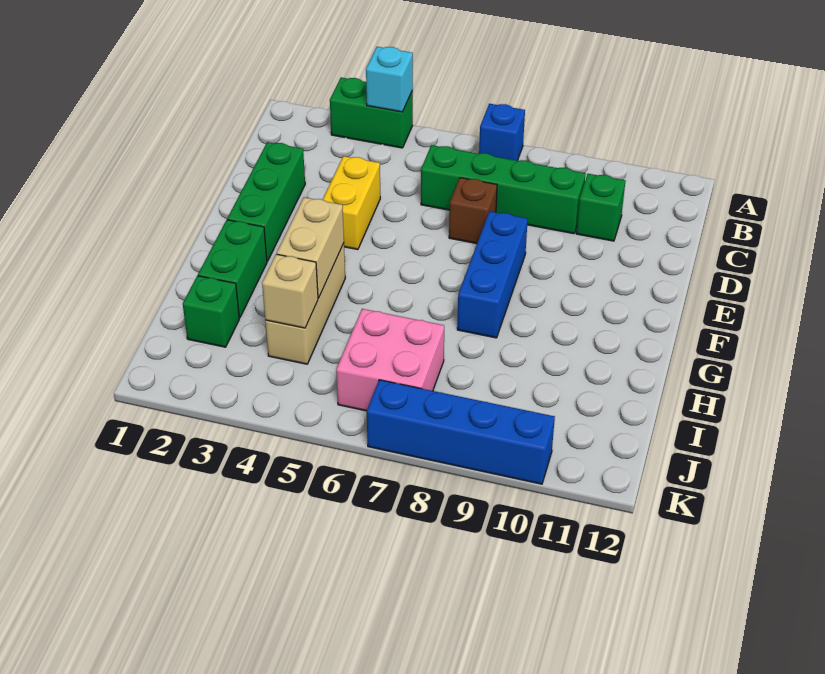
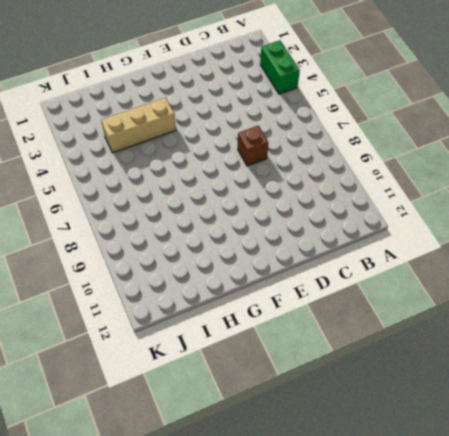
none -> blue brick A7 level 1
none -> green brick C6:C9 level 1
none -> green brick C10 level 1

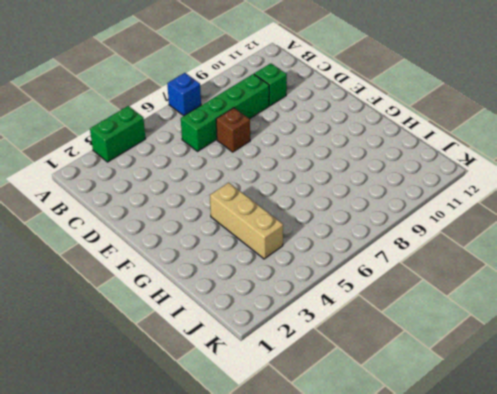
none -> green brick D2:F2 level 1
none -> yellow brick D4:E4 level 1
none -> blue brick E8:G8 level 1

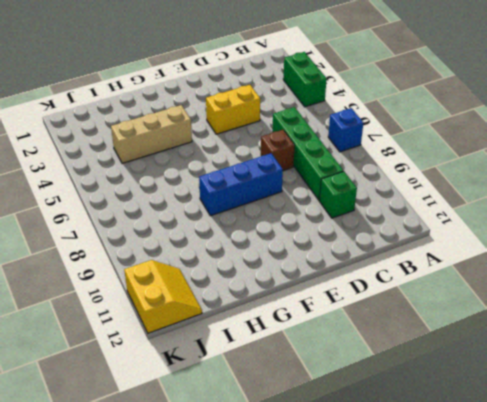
yellow slope J11:K12 level 1 top K -> none
none -> green brick D2:F2 level 1
none -> green brick G2:H2 level 1
none -> green brick I2 level 1

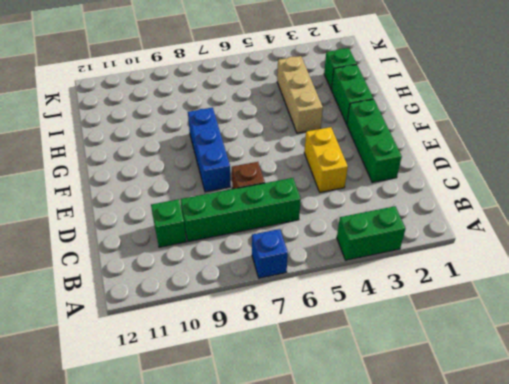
none -> pink brick I6:J7 level 1
none -> blue brick K7:K10 level 1
none -> cyan brick A4 level 2

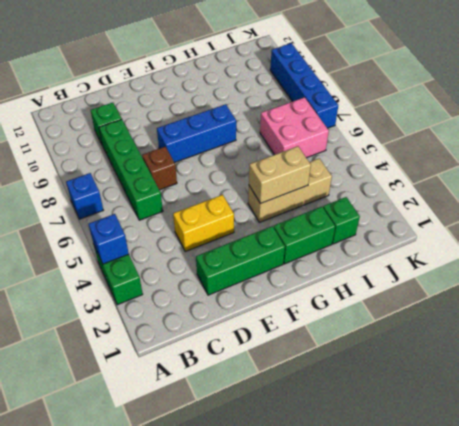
blue brick A4 level 2 -> cyan brick A4 level 2
none -> tan brick I4 level 2

